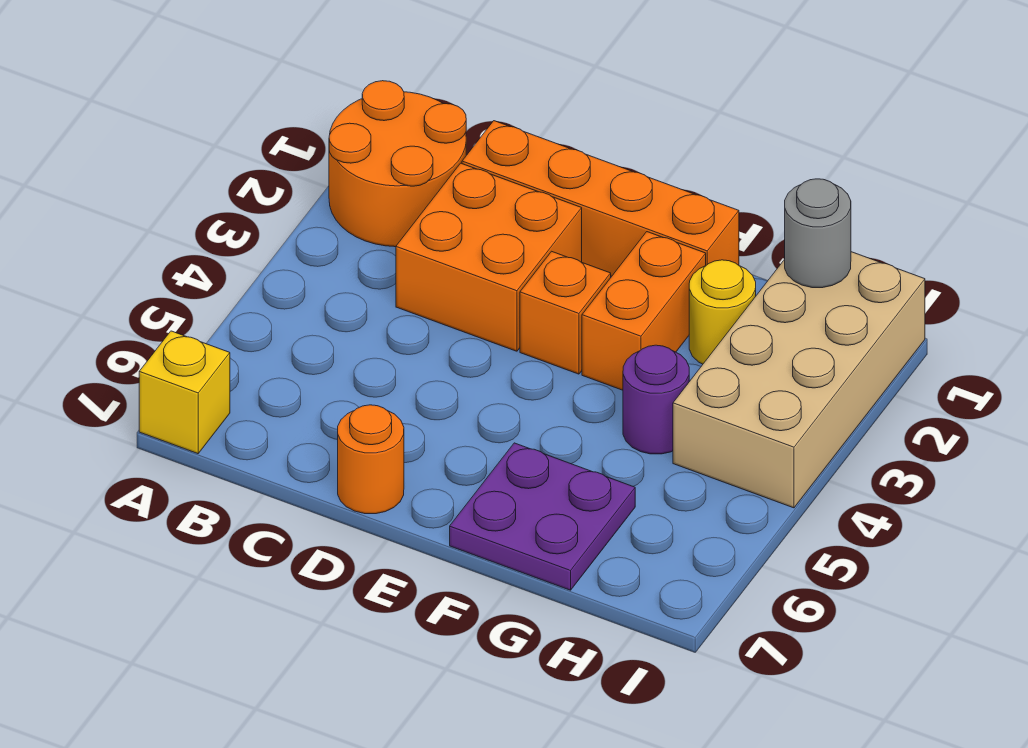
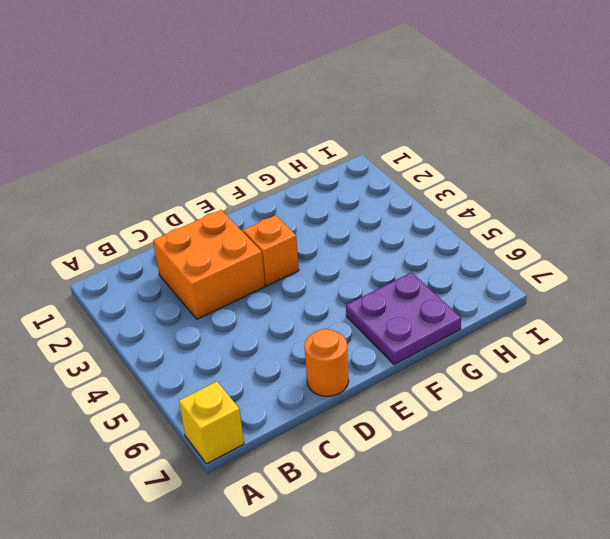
none -> orange round brick A1:B2 level 1
none -> orange brick C1:F1 level 1
none -> orange brick F2:F3 level 1

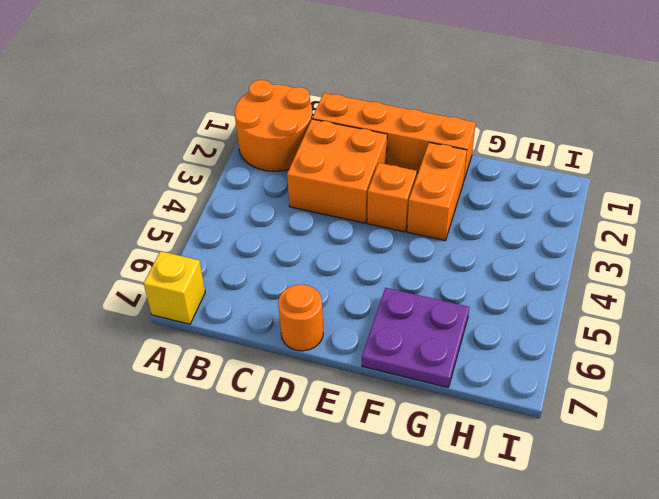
none -> yellow round brick G2 level 1
none -> purple round brick G4 level 1
none -> tan brick H1:I4 level 1

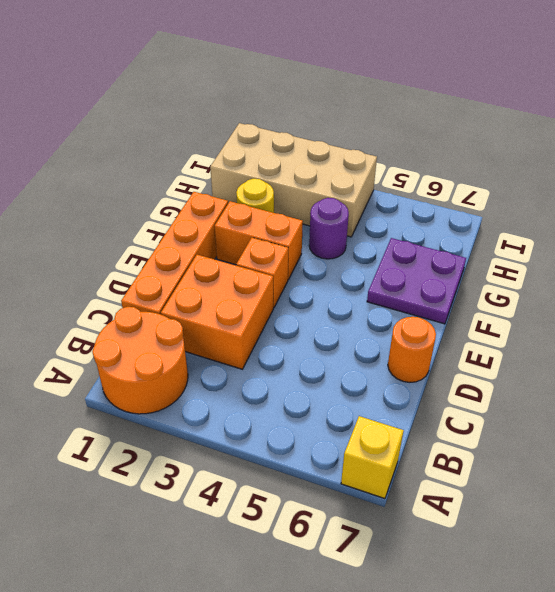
none -> grey round brick H1 level 2

